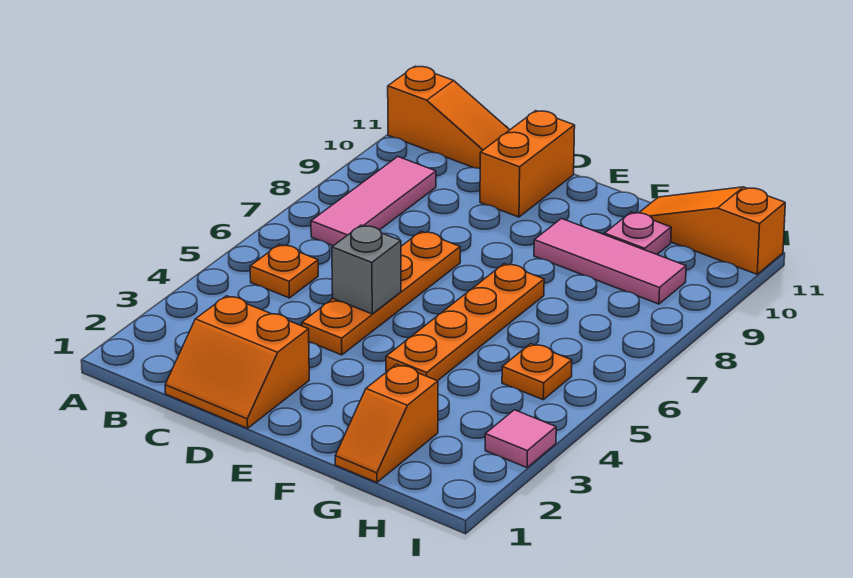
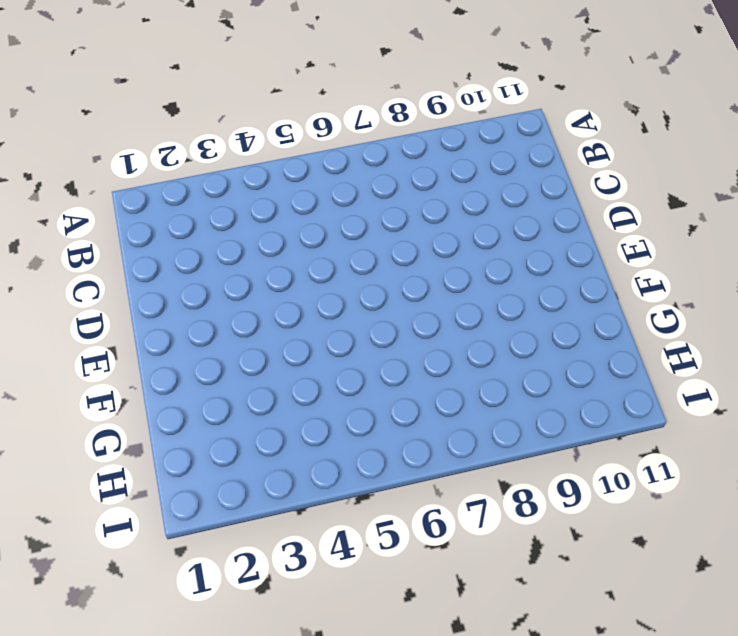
none -> orange slope A11:C11 level 1 top A
none -> orange plate B5 level 1
none -> pink tile B7:B9 level 1

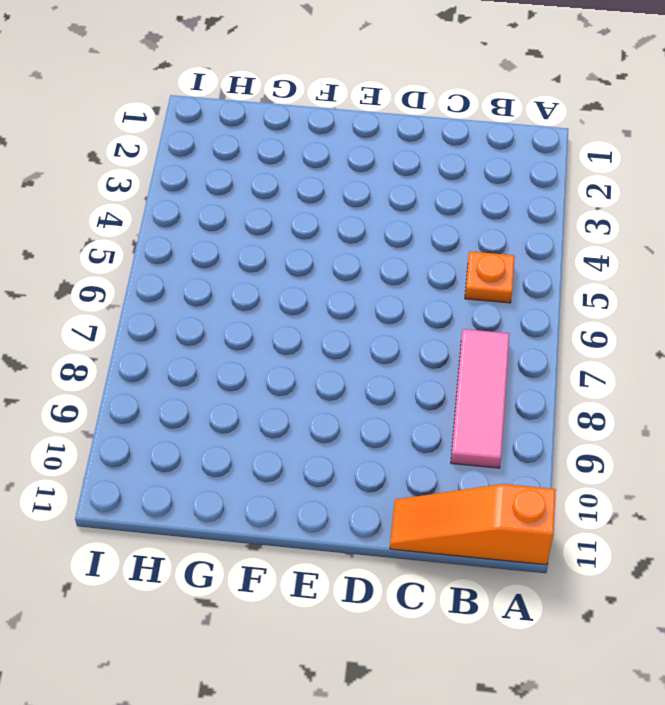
none -> orange slope C1:D2 level 1 top 2
none -> orange plate D4:D7 level 1
none -> orange brick D10:D11 level 1

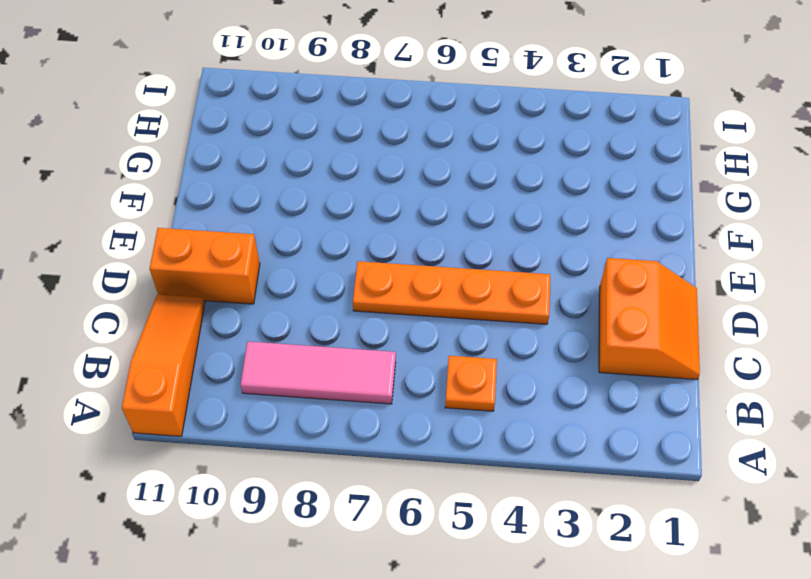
none -> orange plate F4:F7 level 1
none -> pink tile F9:H9 level 1
none -> orange slope G1:G2 level 1 top 2

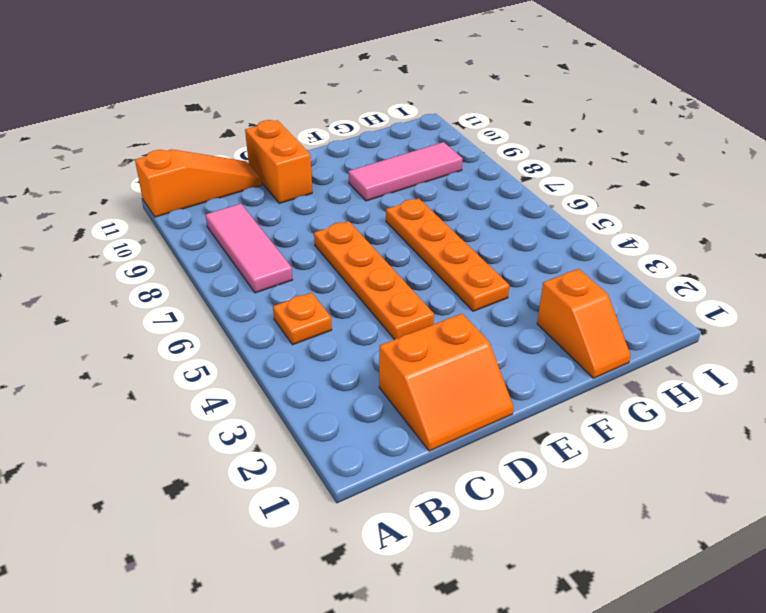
none -> pink plate G10 level 1
none -> orange slope G11:I11 level 1 top I
none -> orange plate H5 level 1

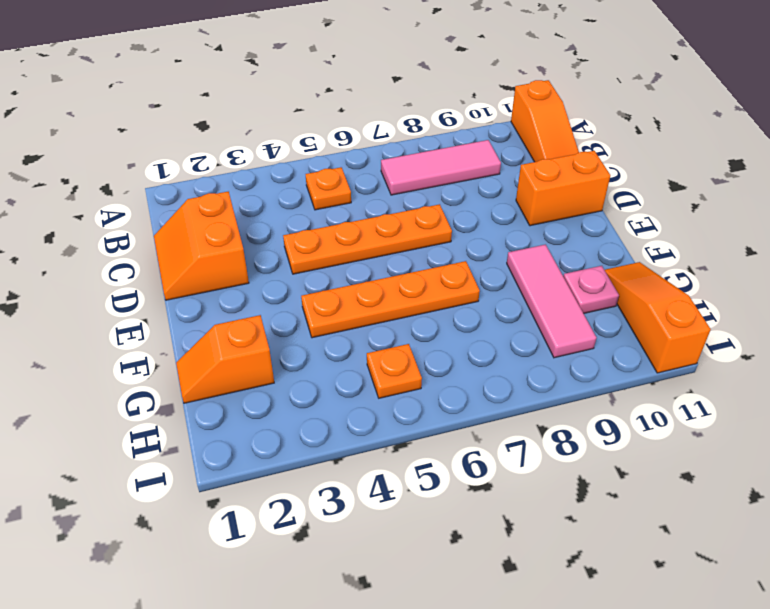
none -> pink tile I3 level 1
none -> grey brick D5 level 2

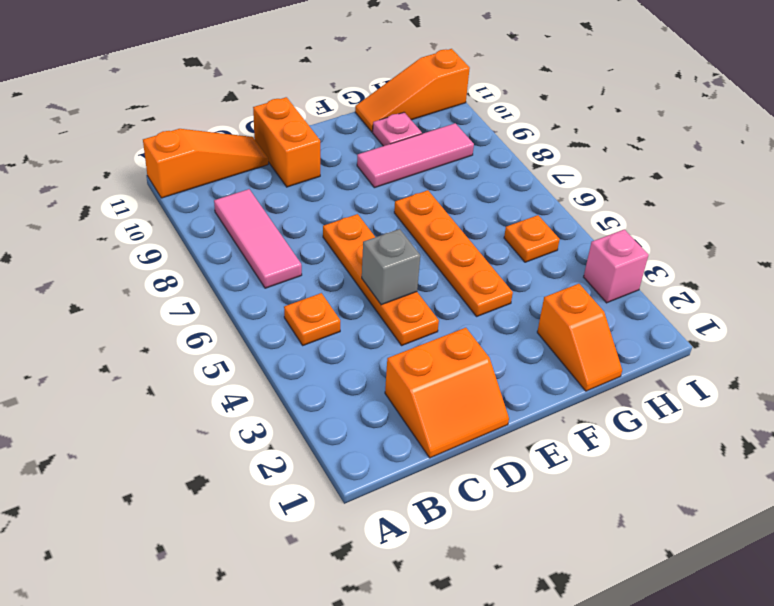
pink brick I3 level 1 -> pink tile I3 level 1

